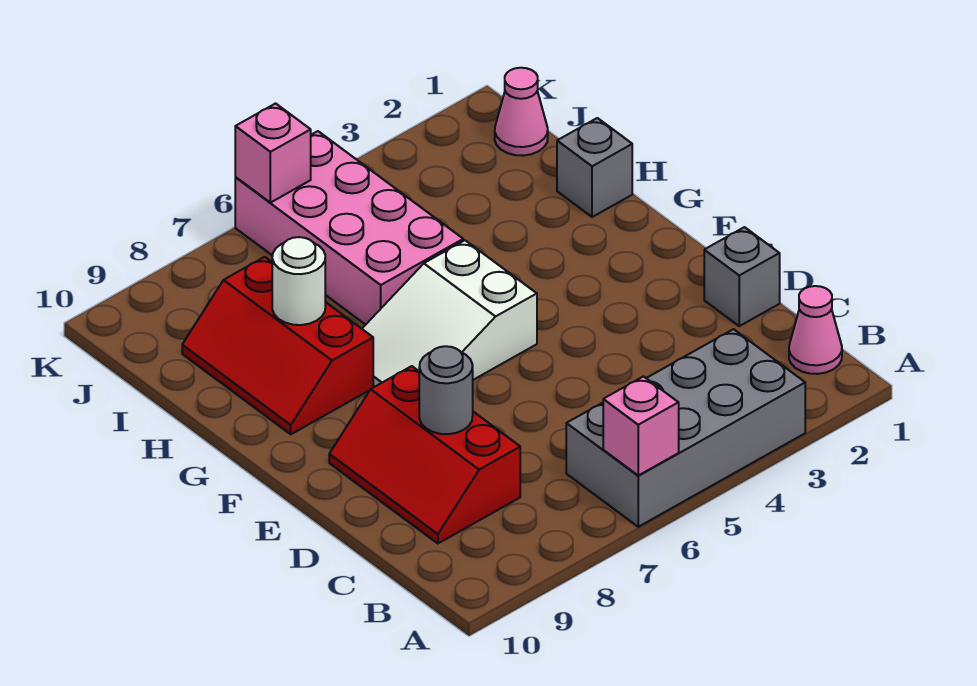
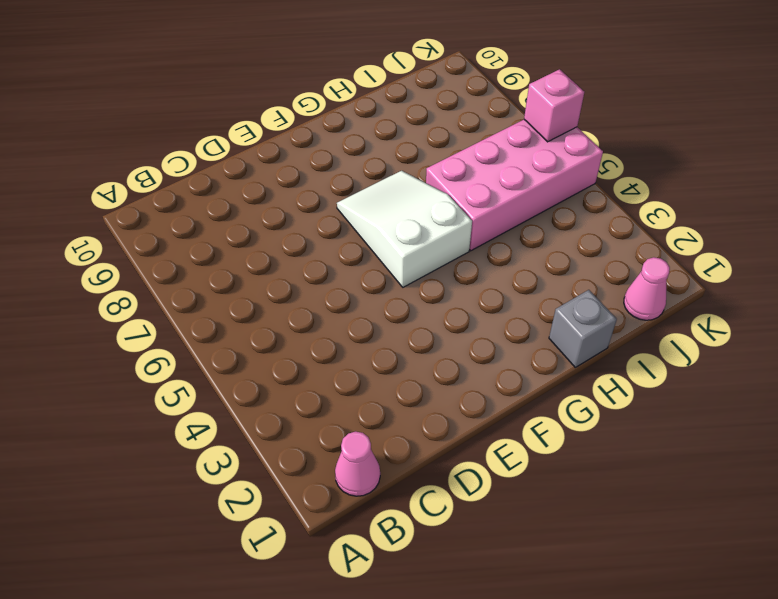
none -> grey brick A3:B6 level 1
none -> red slope C8:E9 level 1 top 8
none -> grey brick D1 level 1

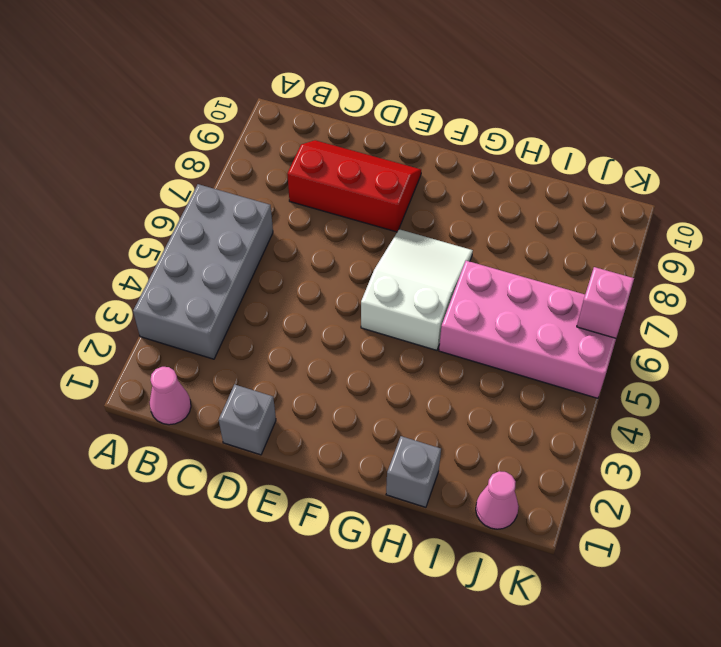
none -> red slope G8:I9 level 1 top 8
none -> pink brick A6 level 2
none -> grey round brick D8 level 2

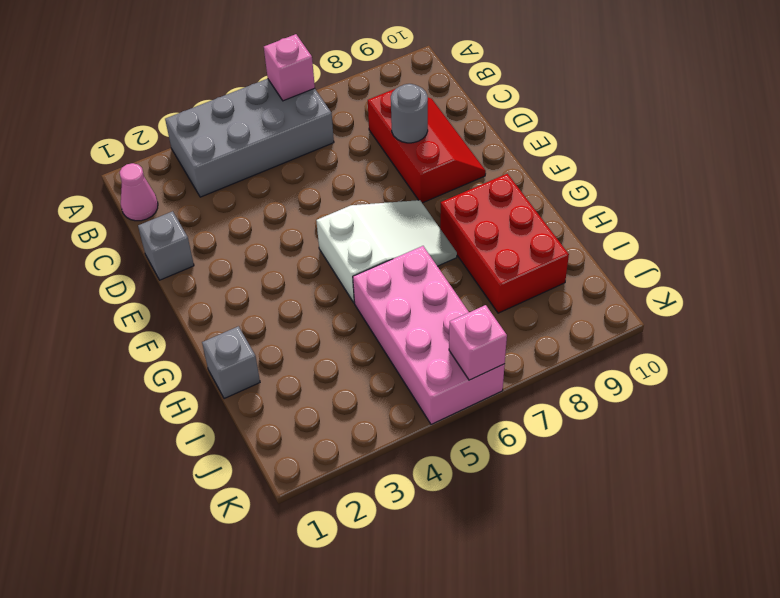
red brick G8:I9 level 1 -> red slope G8:I9 level 1 top 8
none -> pink cone J1 level 1
none -> white round brick H8 level 2

